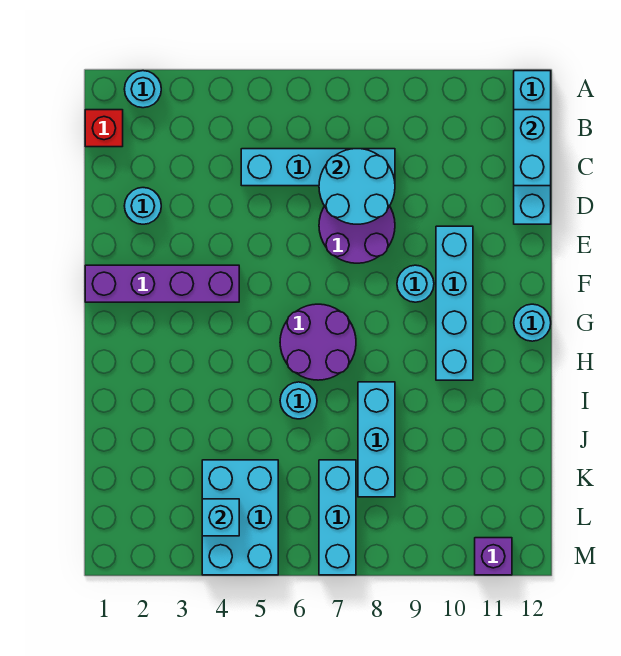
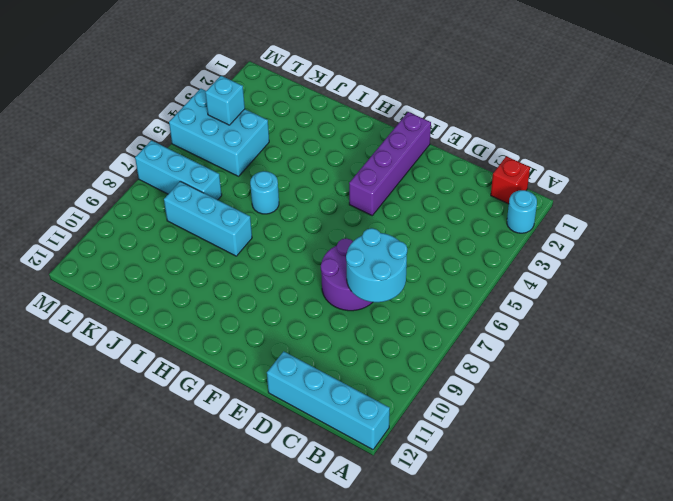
none -> cyan brick C5:C8 level 1
none -> cyan round brick D2 level 1
none -> cyan brick E10:H10 level 1

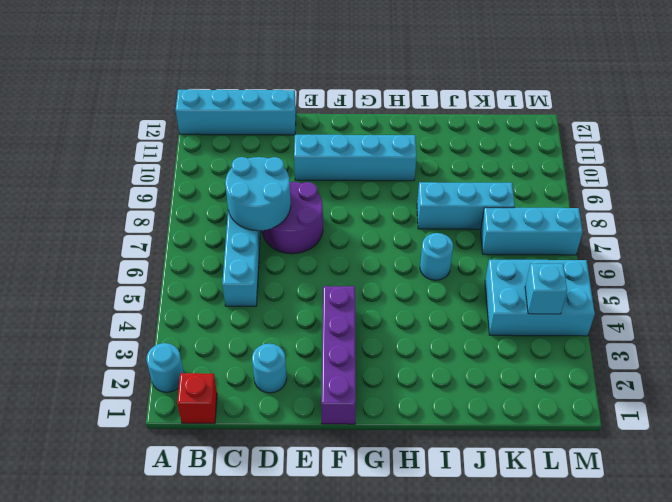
none -> cyan round brick F9 level 1
none -> purple round brick G6:H7 level 1
none -> cyan round brick G12 level 1

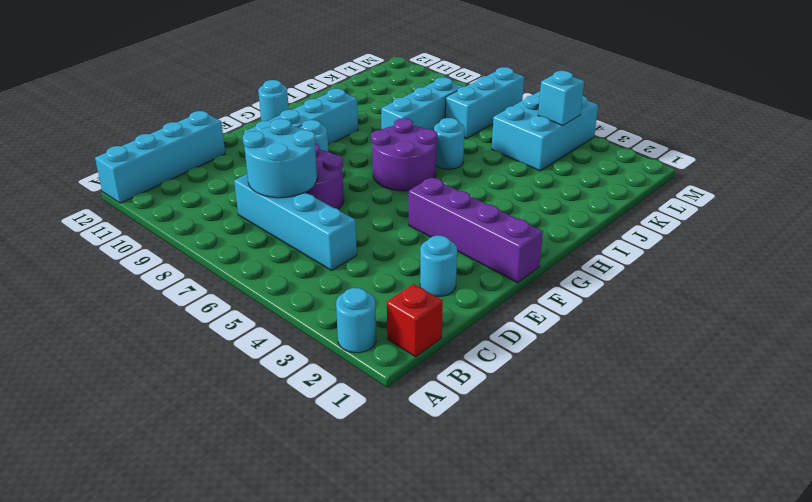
none -> purple brick M11 level 1
none -> cyan brick B12:C12 level 2

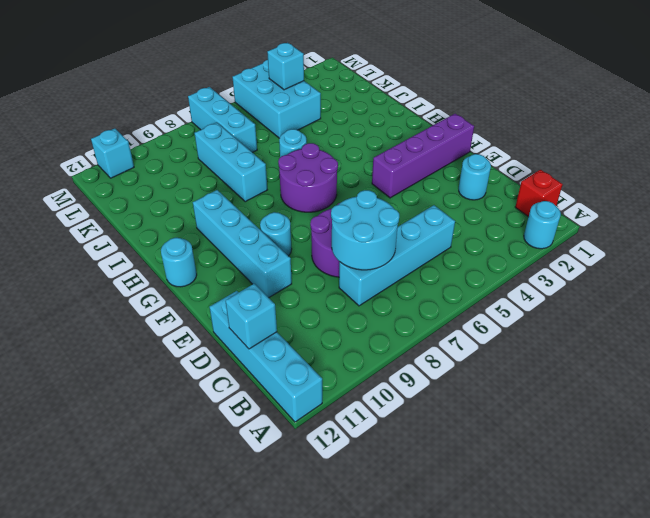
cyan brick C12 level 2 -> cyan brick B12:C12 level 2
cyan brick M11 level 1 -> purple brick M11 level 1

